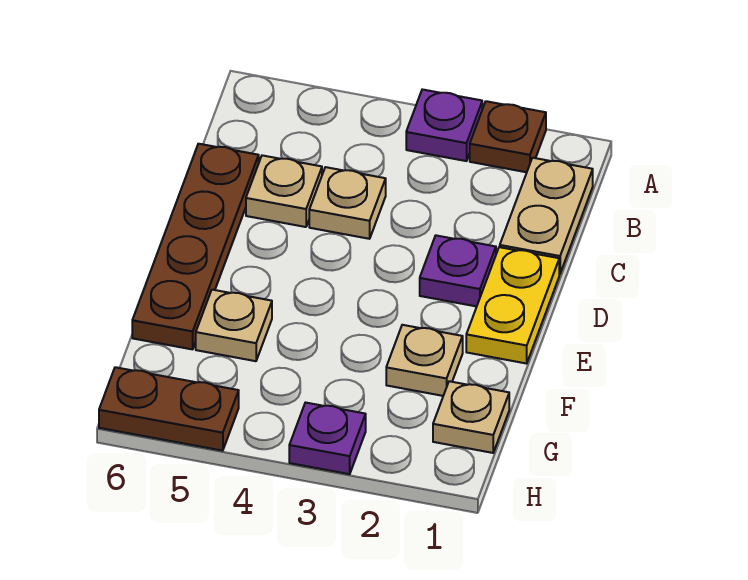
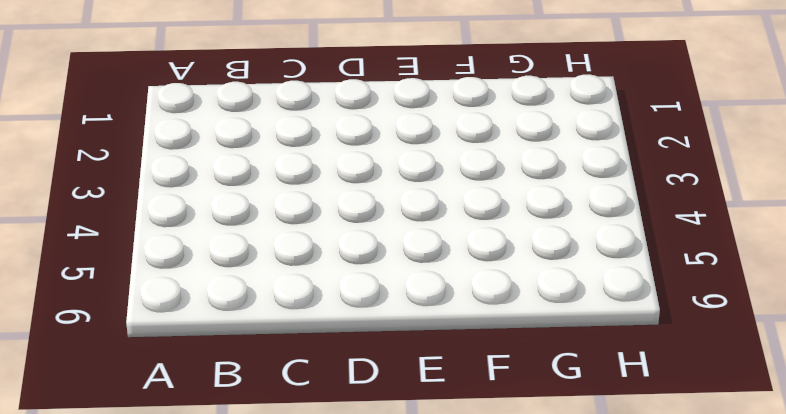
none -> brown plate A2 level 1
none -> purple plate A3 level 1
none -> tan plate B1:C1 level 1

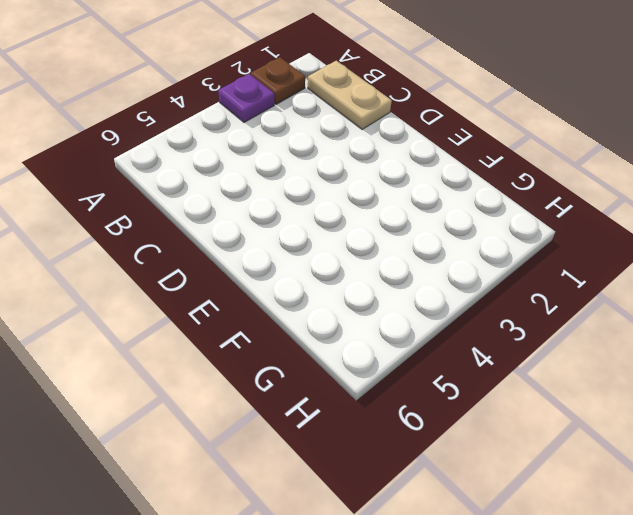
none -> tan plate C4 level 1
none -> tan plate C5 level 1
none -> brown plate C6:F6 level 1

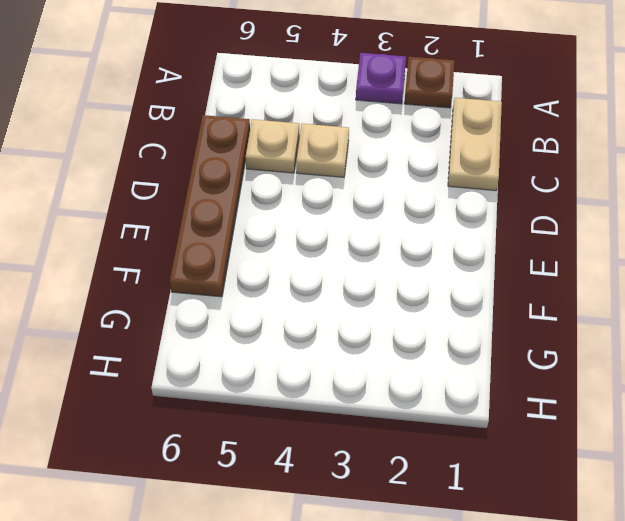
none -> yellow plate D1:E1 level 1
none -> purple plate D2 level 1
none -> tan plate F2 level 1

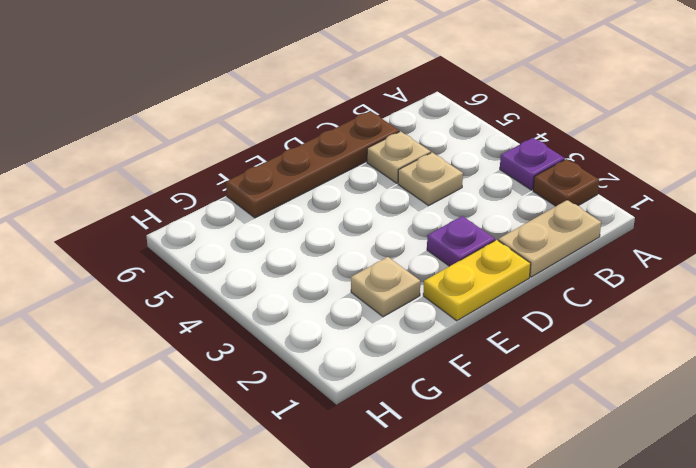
none -> tan plate F5 level 1
none -> tan plate G1 level 1
none -> purple plate H3 level 1

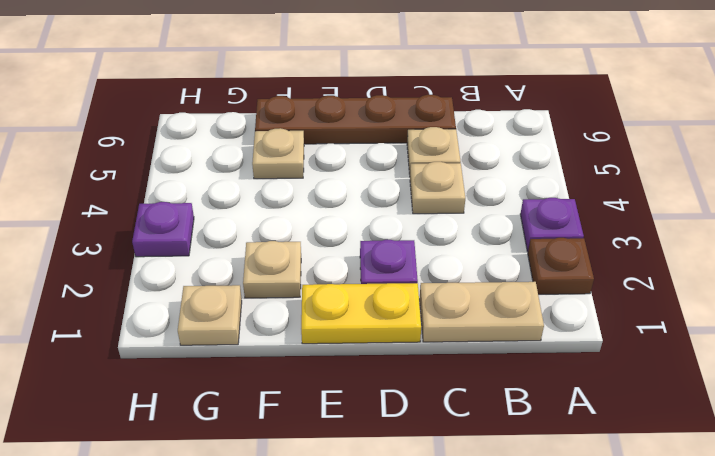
none -> brown plate H5:H6 level 1

